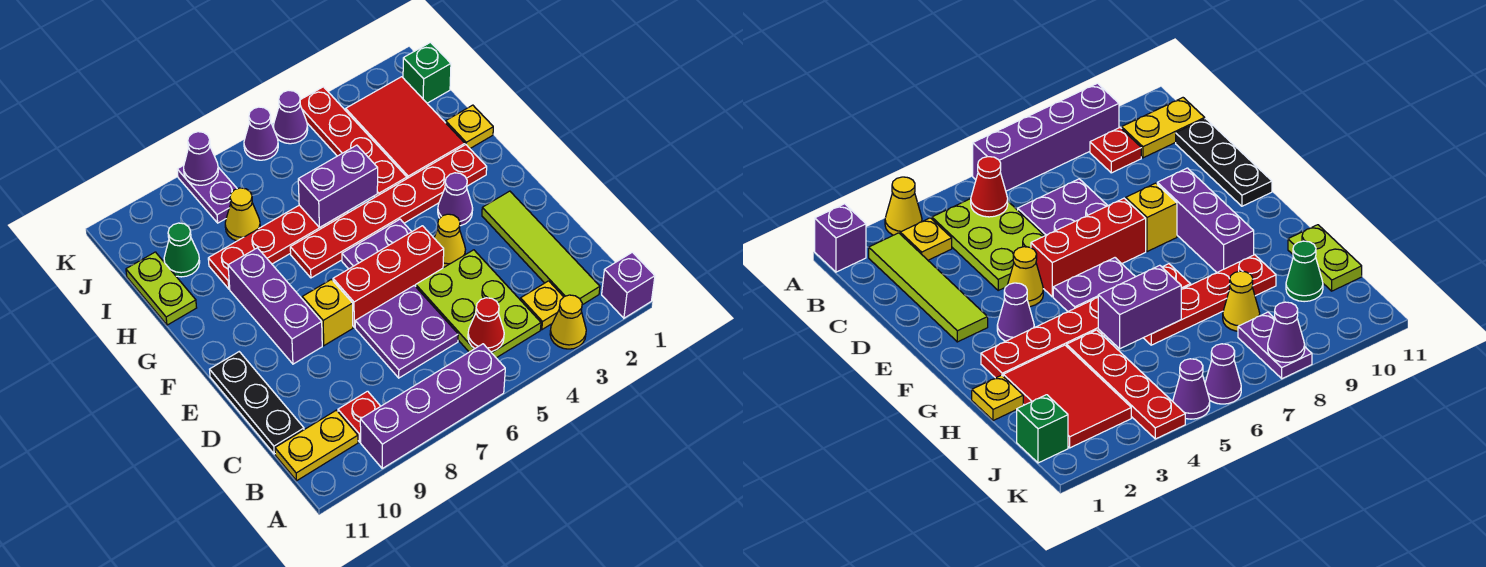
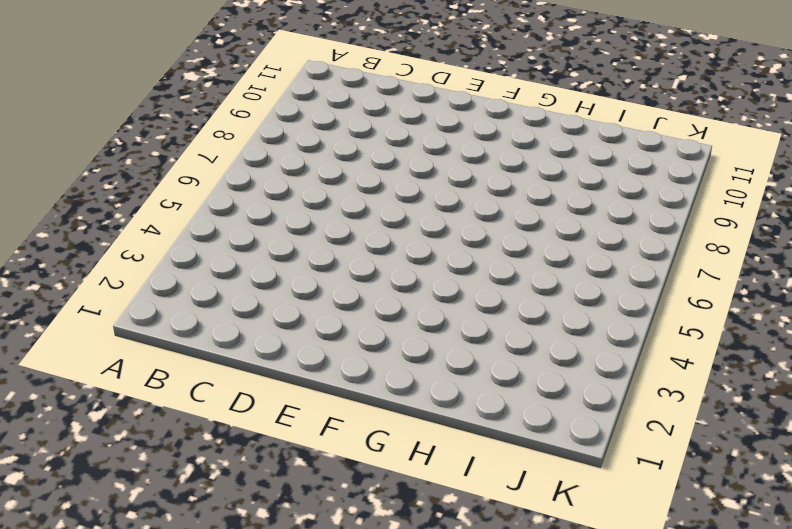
none -> purple brick A1 level 1
none -> yellow cone A3 level 1
none -> purple brick A6:A9 level 1
none -> lime tile B2:E2 level 1

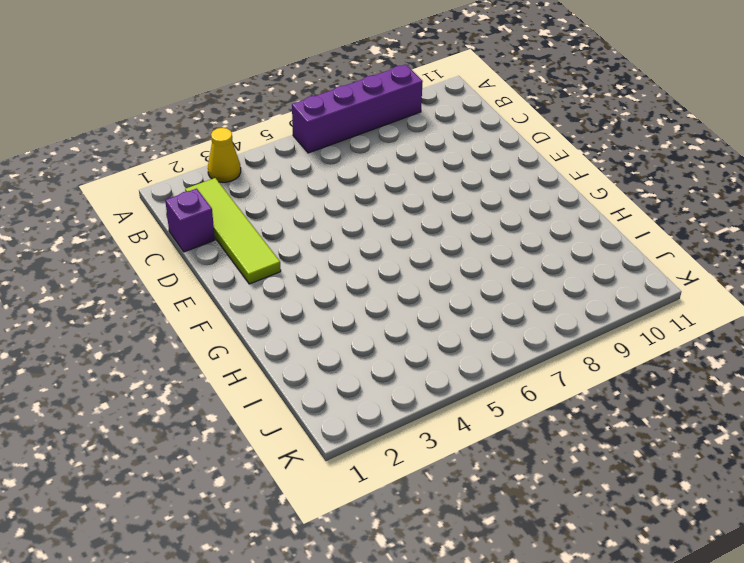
purple brick C1 level 1 -> purple brick A1 level 1
none -> yellow plate B3 level 1
none -> lime plate B4:D5 level 1
none -> red plate B9 level 1
none -> yellow plate B10:B11 level 1

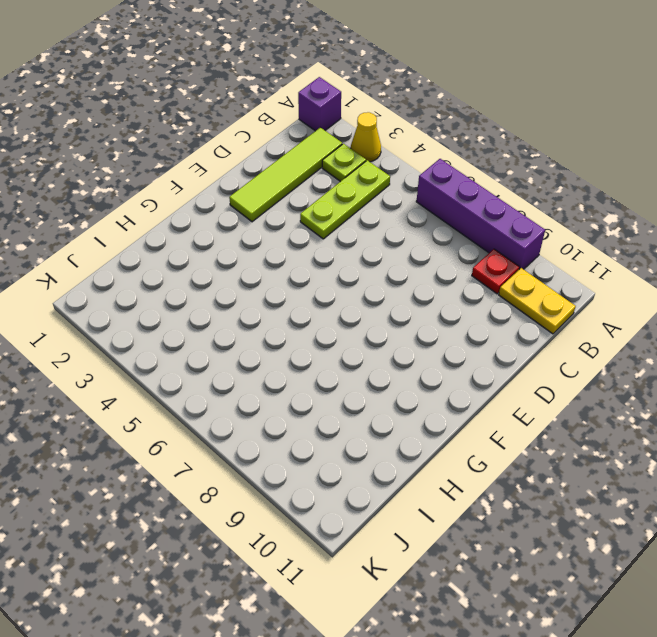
lime plate B3 level 1 -> yellow plate B3 level 1
lime plate B4:D4 level 1 -> lime plate B4:D5 level 1
none -> purple plate C6:D7 level 1
none -> black plate C11:E11 level 1
none -> yellow cone E4 level 1
none -> red brick E5:E7 level 1

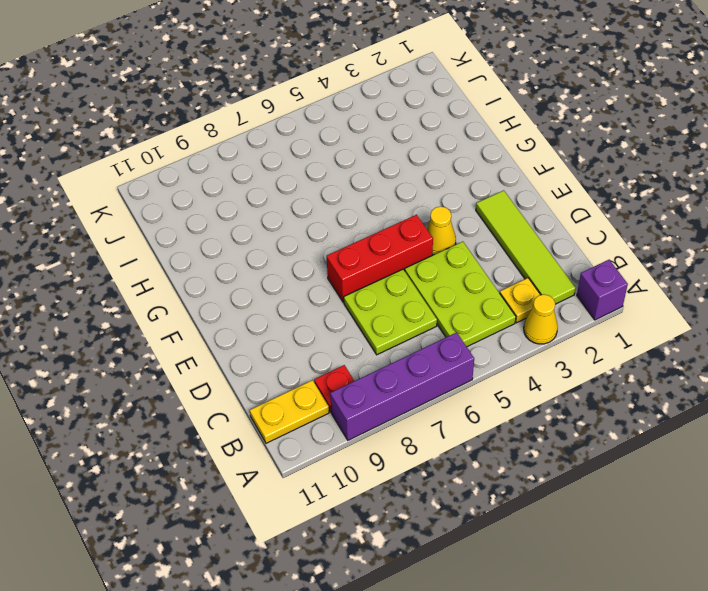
lime plate C6:D7 level 1 -> purple plate C6:D7 level 1
none -> black plate C11:E11 level 1
none -> yellow brick E8 level 1
none -> purple brick E9:G9 level 1
none -> purple cone F3 level 1

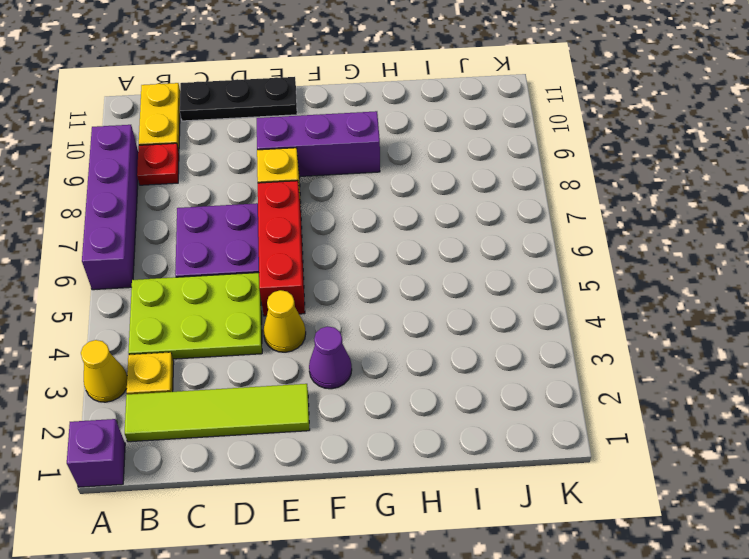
none -> purple plate F5:F6 level 1
none -> red plate G2:G7 level 1
none -> yellow plate H1 level 1
none -> red tile H2:J3 level 1

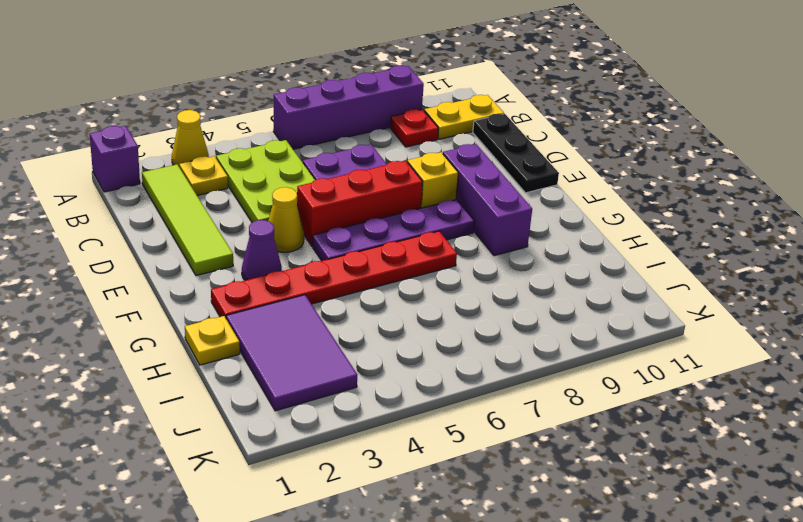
purple plate F5:F8 level 1 -> purple plate F5:F6 level 1
purple tile H2:J3 level 1 -> red tile H2:J3 level 1
none -> red plate H4:K4 level 1
none -> red plate H6:H9 level 1
none -> lime plate H11:I11 level 1
none -> yellow cone I8 level 1

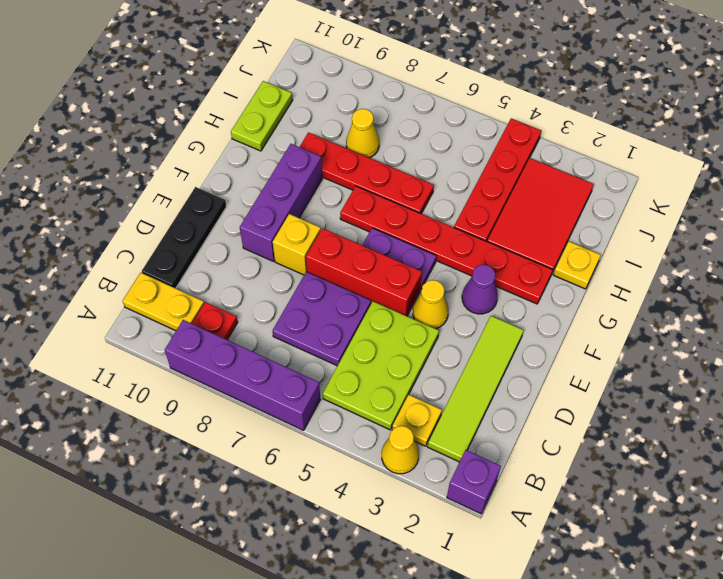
none -> green cone I10 level 1
none -> green brick J1 level 1
none -> purple plate J8:K8 level 1
none -> purple cone K5 level 1

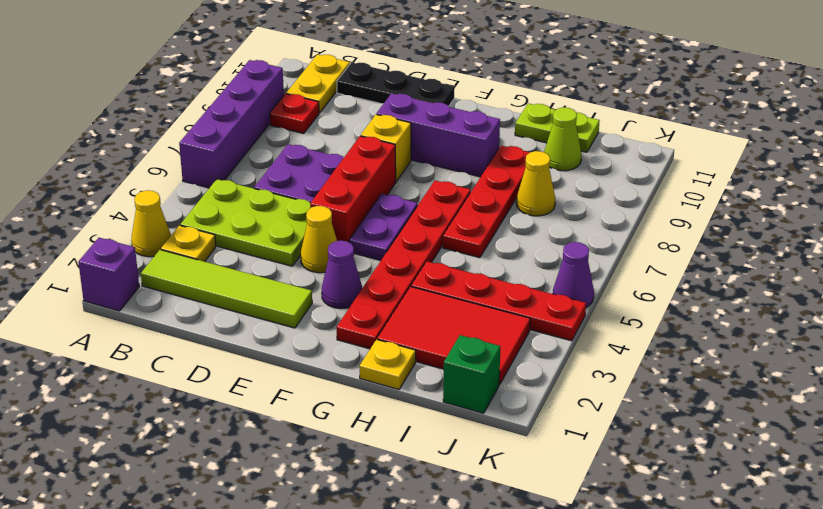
lime cone I10 level 1 -> green cone I10 level 1
none -> purple plate J8:K8 level 1
none -> purple cone K6 level 1
none -> red cone B5 level 2
none -> purple brick H5:H6 level 2

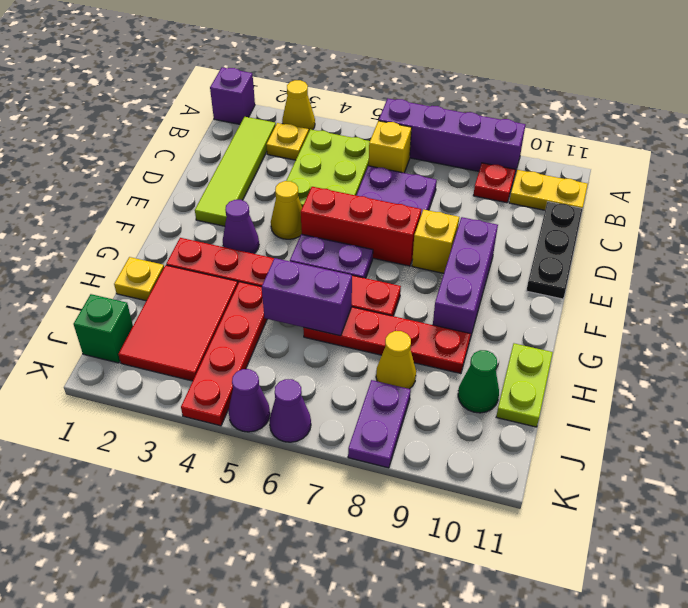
yellow brick B6 level 1 -> none
none -> red cone B5 level 2
none -> purple cone K8 level 2

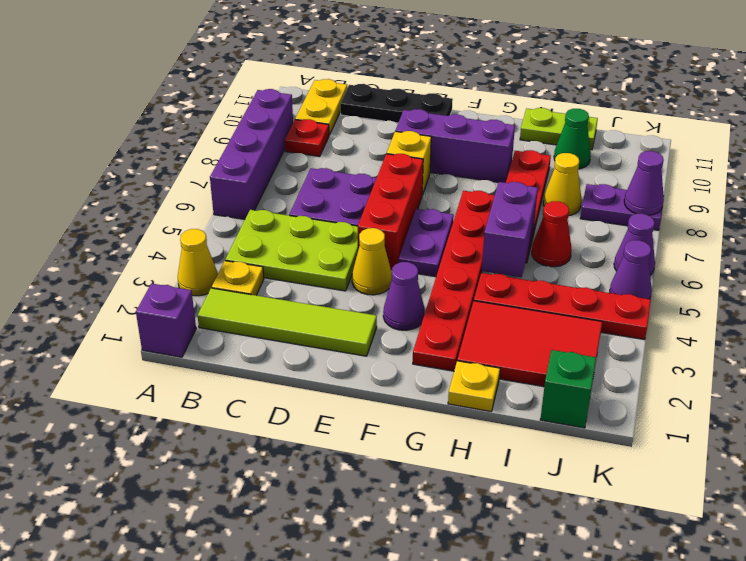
red cone I6 level 1 -> red cone B5 level 2

